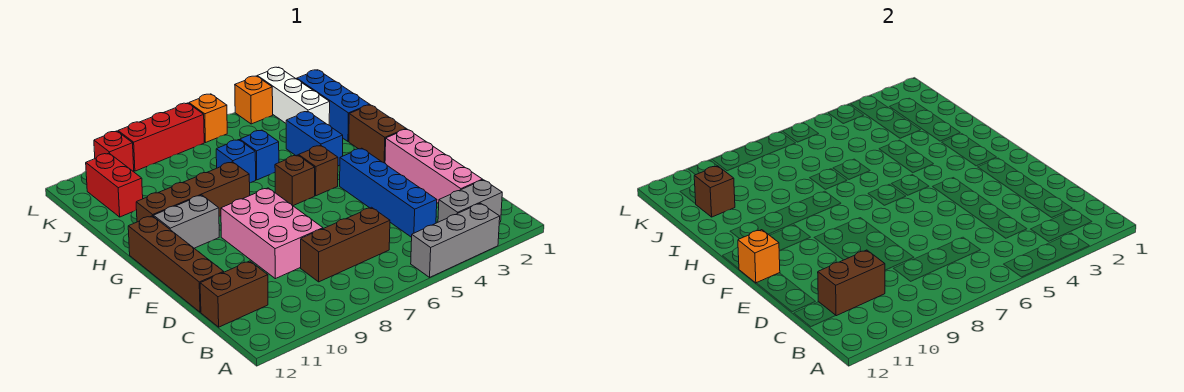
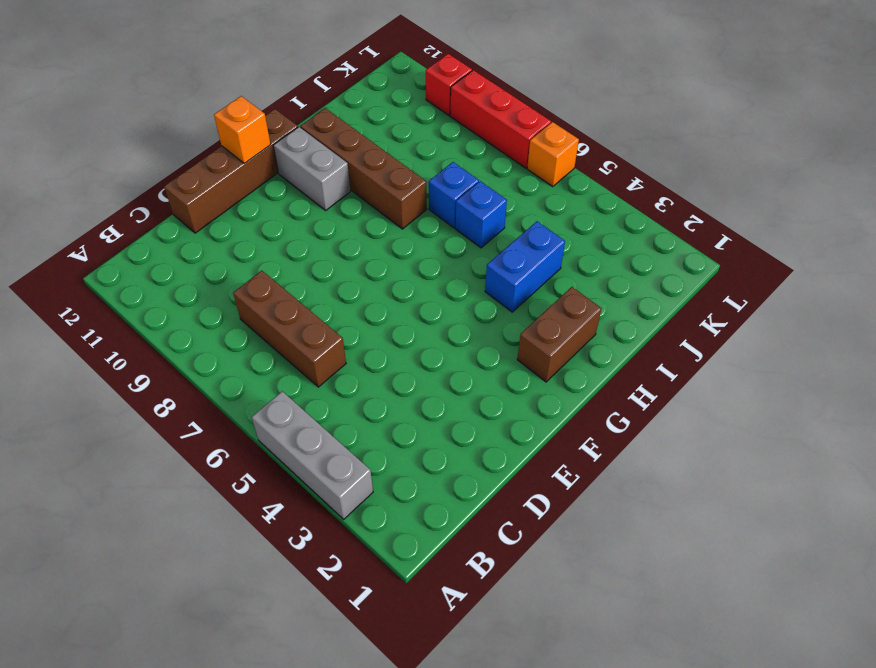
none -> grey brick B2:B3 level 1
none -> pink brick C2:F2 level 1
none -> blue brick C4:F4 level 1

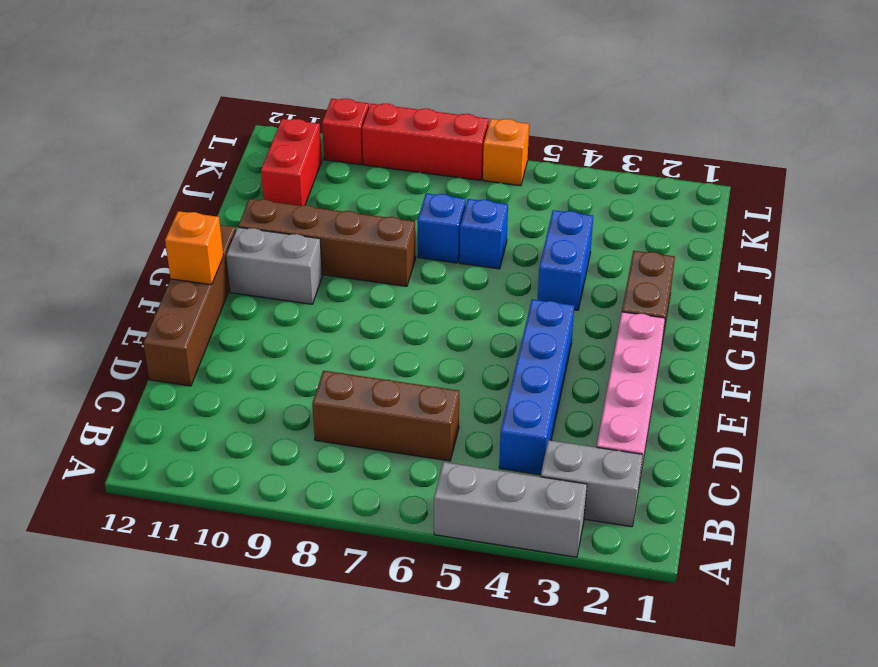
none -> brown brick C11:C12 level 1
none -> pink brick D8:F9 level 1
none -> brown brick G5 level 1

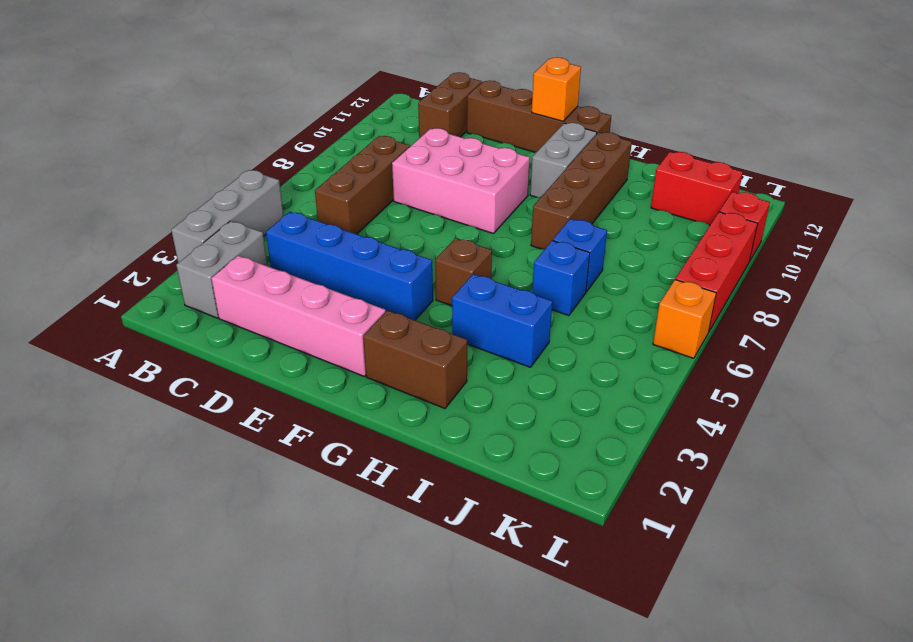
none -> brown brick G6 level 1
none -> blue brick I2:K2 level 1
none -> white brick J3:L3 level 1

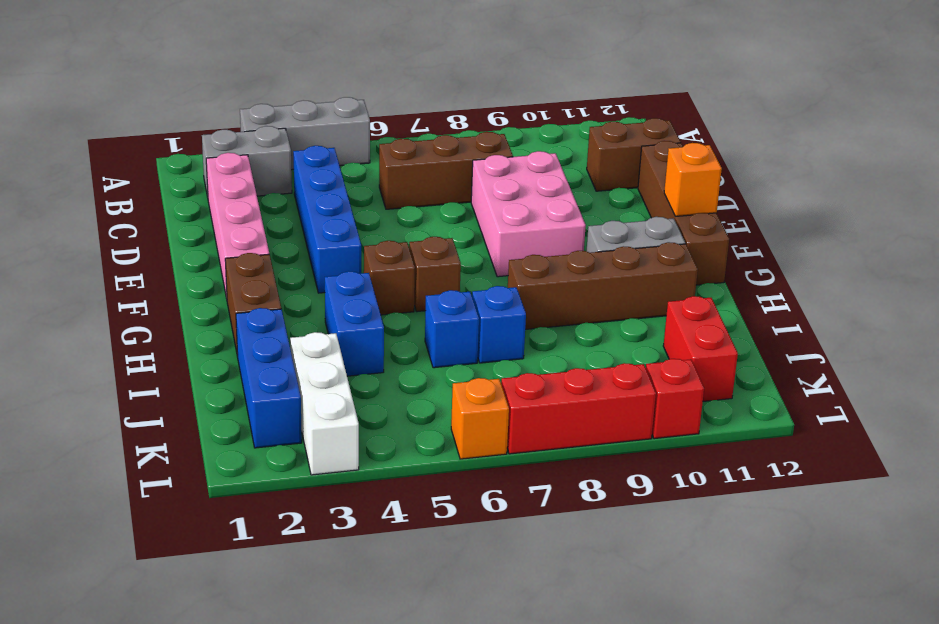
none -> orange brick L4 level 1
none -> brown brick C10:C11 level 2
none -> brown brick J11 level 2

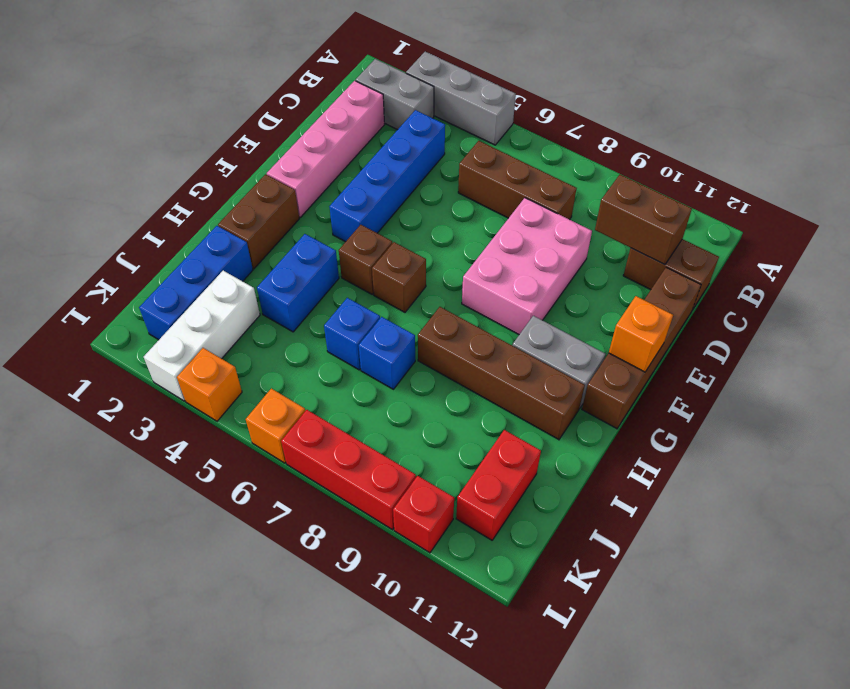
none -> brown brick J11 level 2

